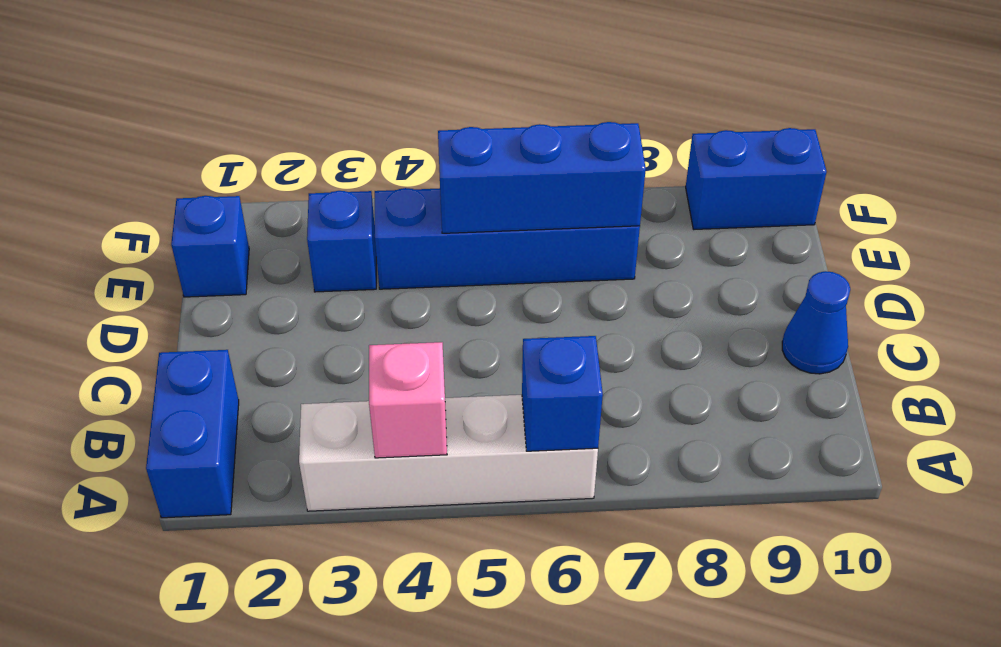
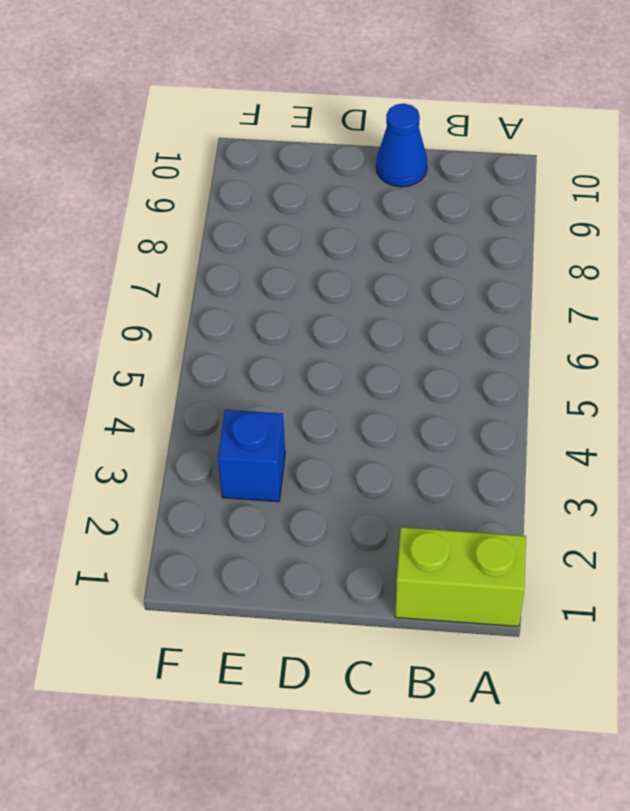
lime brick A1:B1 level 1 -> blue brick A1:B1 level 1
none -> white brick A3:A6 level 1
none -> blue brick E1 level 1

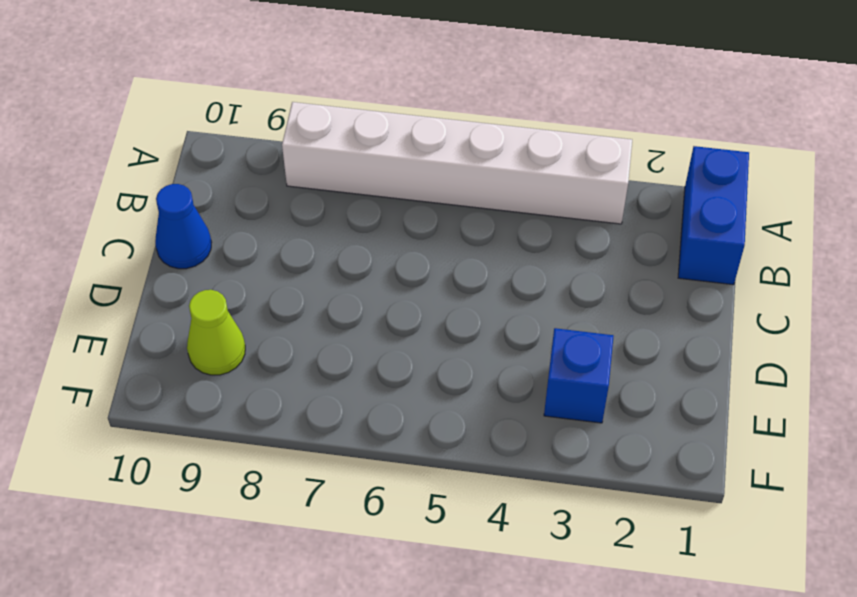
white brick A3:A8 level 1 -> white brick A3:A6 level 1
lime cone E9 level 1 -> none
none -> blue brick E1 level 1
none -> blue brick E4:E7 level 1

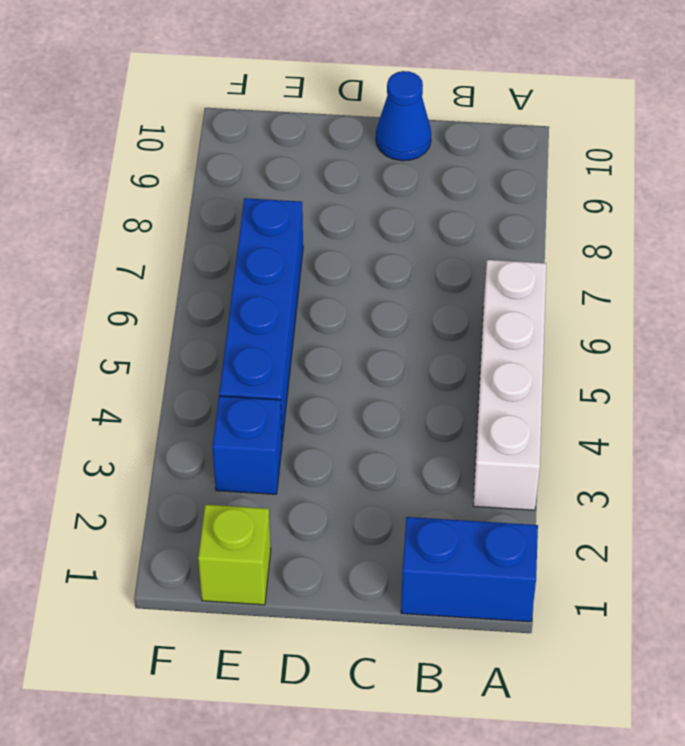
lime brick E1 level 1 -> blue brick E1 level 1
none -> blue brick F9:F10 level 1
none -> pink brick A4 level 2

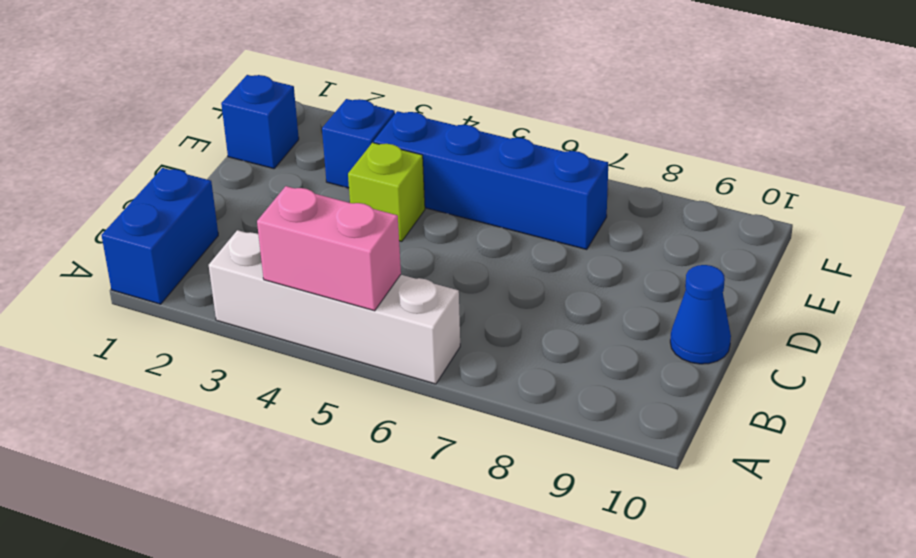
pink brick A4:A5 level 2 -> pink brick A4 level 2
lime brick D4 level 1 -> none
none -> blue brick F9:F10 level 1
none -> blue brick A6 level 2

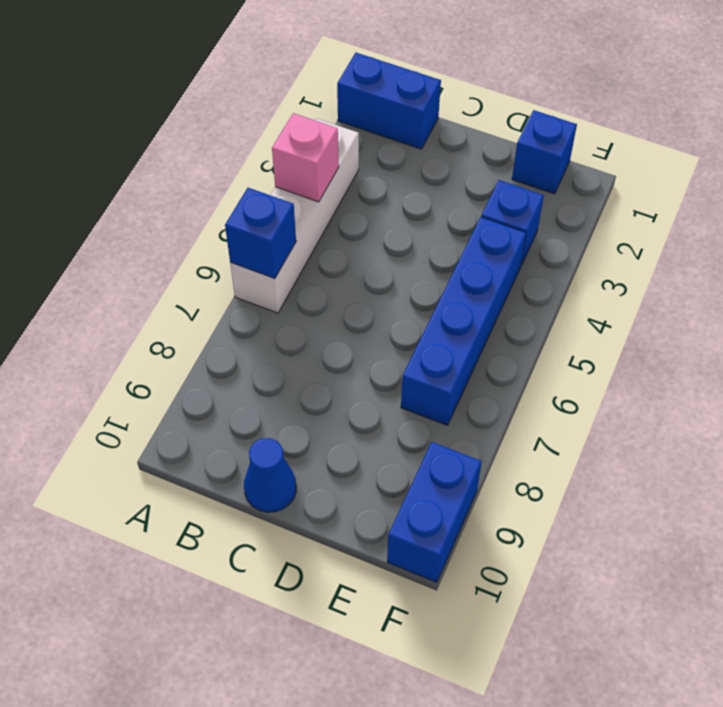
none -> blue brick E5:E7 level 2

